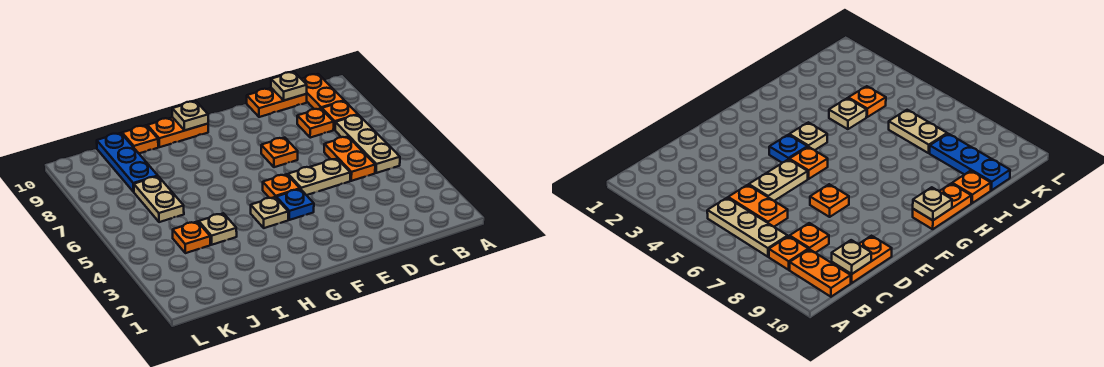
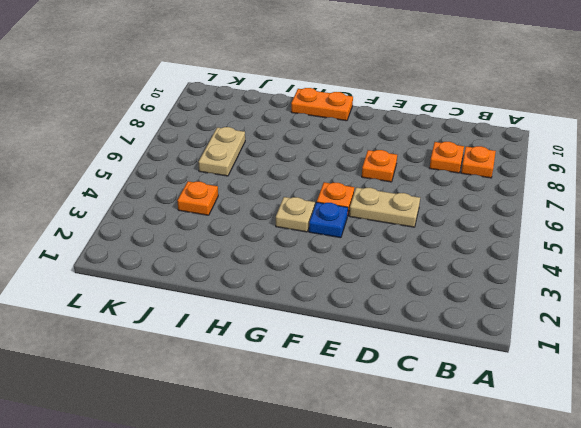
none -> tan plate B5:B7 level 1
none -> orange plate B9:B10 level 1
none -> orange plate C5:C6 level 1

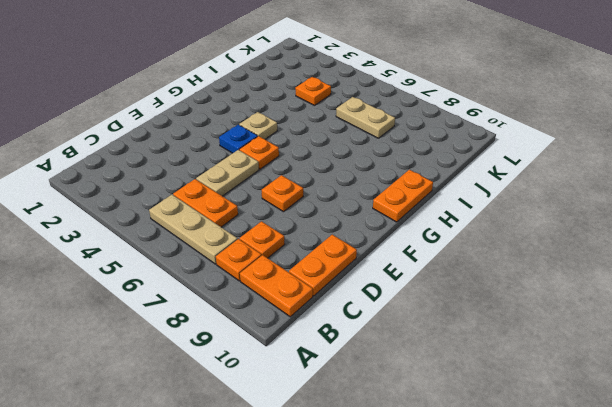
none -> tan plate I4 level 1
none -> orange plate I10 level 1
none -> blue plate J8:J10 level 1

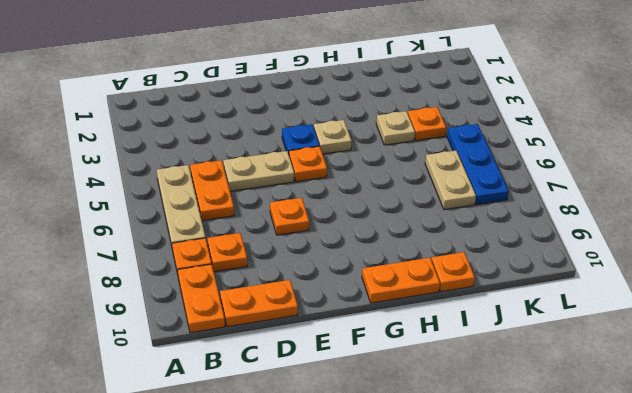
blue plate K5:K7 level 1 -> blue plate J8:J10 level 1
none -> tan plate C10 level 2
none -> tan plate G10 level 2

